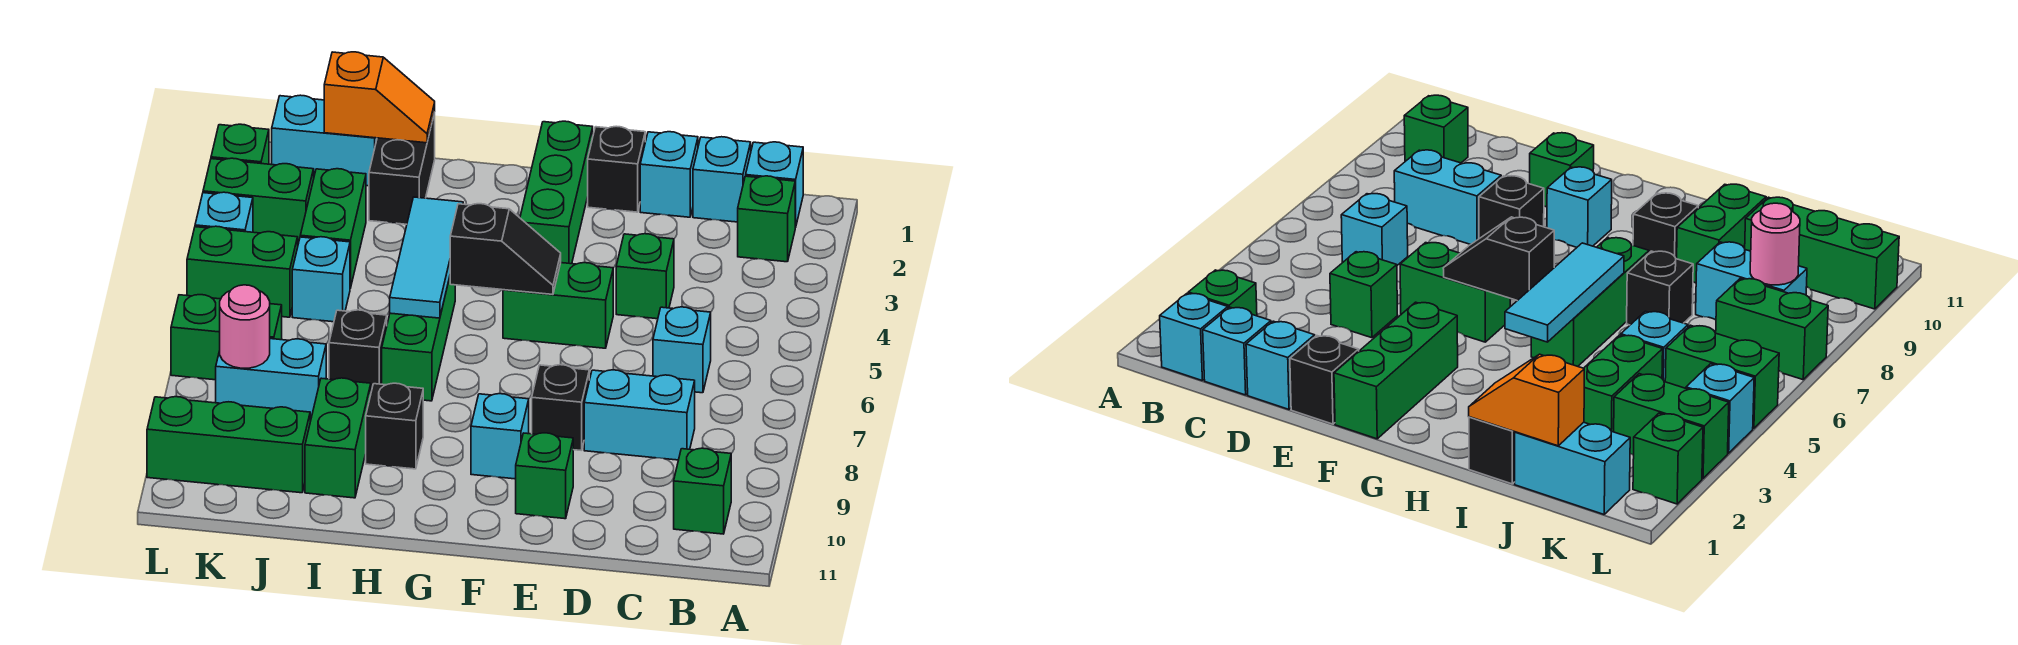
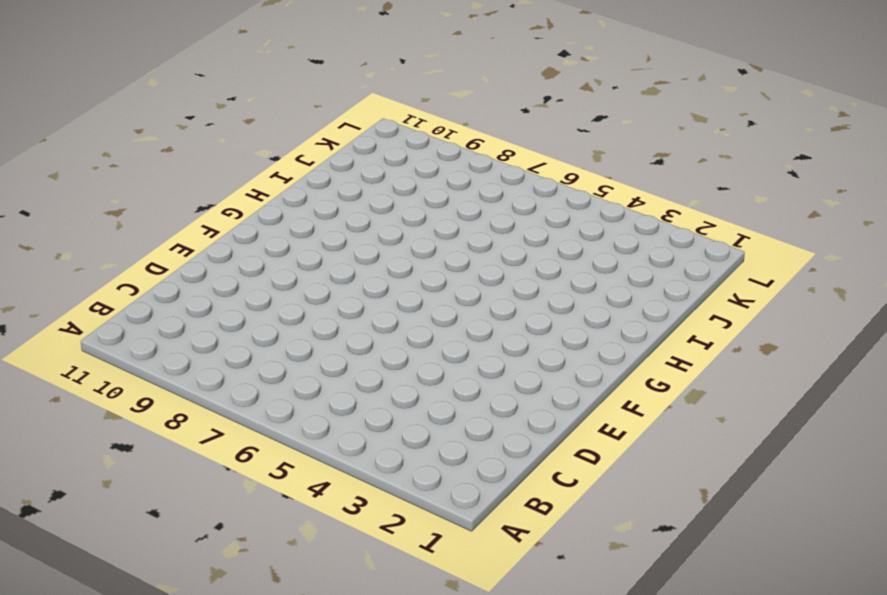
none -> cyan brick B1 level 1
none -> green brick B2 level 1
none -> green brick B10 level 1
none -> cyan brick C1 level 1

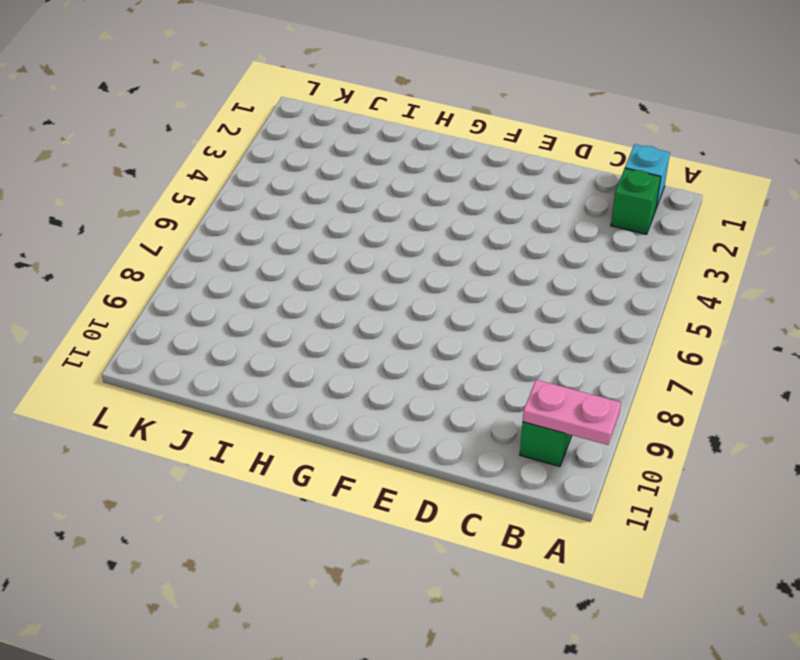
pink plate A10:B10 level 2 -> none
none -> cyan brick C1 level 1
none -> cyan brick C6 level 1
none -> cyan brick C8:D8 level 1
none -> cyan brick D1 level 1

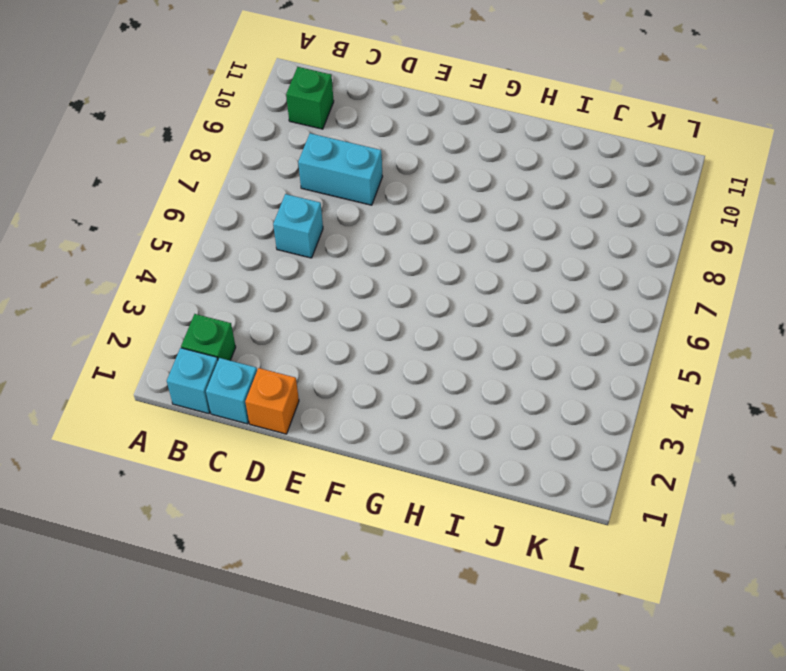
orange brick D1 level 1 -> cyan brick D1 level 1
none -> green brick D4 level 1
none -> black brick E1 level 1
none -> green brick E5:F5 level 1
none -> black brick E8 level 1

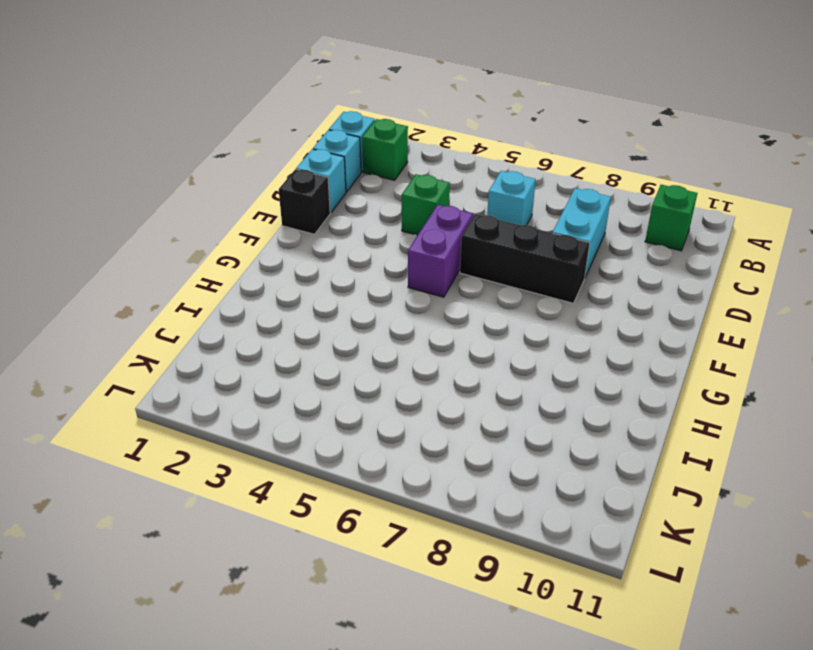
purple brick E5:F5 level 1 -> green brick E5:F5 level 1
black brick E6:E8 level 1 -> black brick E8 level 1
none -> green brick E10 level 1
none -> green brick F1:F3 level 1
none -> cyan brick F9 level 1
none -> green brick H5:H7 level 1

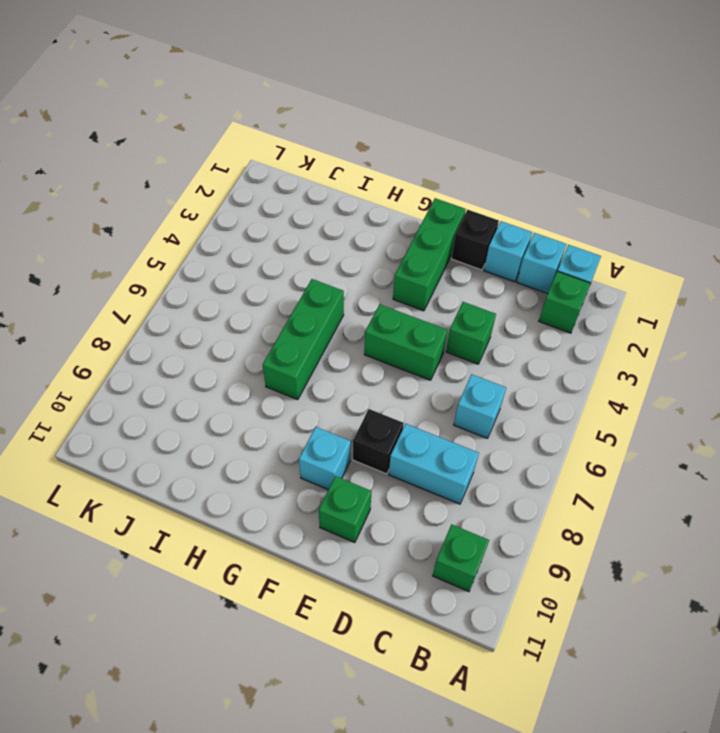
none -> black brick H9 level 1
none -> black brick I1:I2 level 1
none -> black brick I7 level 1
none -> green brick I9:I10 level 1

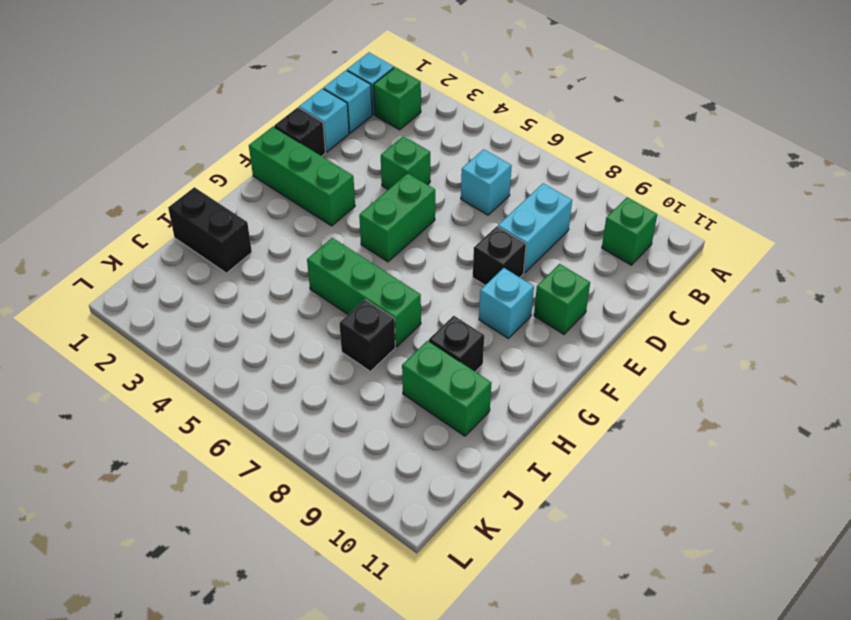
none -> cyan brick J1:K1 level 1
none -> green brick J3:J4 level 1
none -> cyan brick J5 level 1
none -> cyan brick J8:K8 level 1

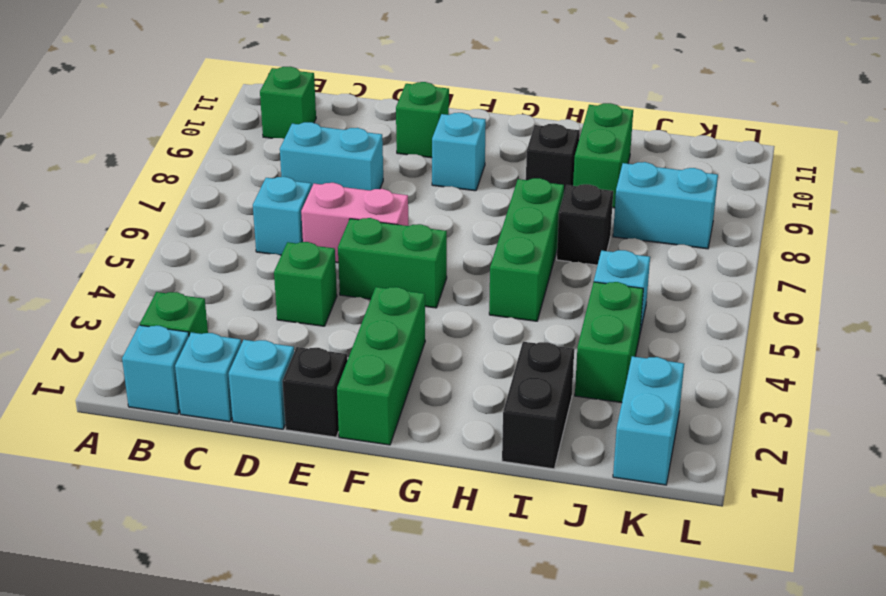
pink brick D6:E6 level 1 -> none
cyan brick K1:K2 level 1 -> cyan brick J1:K1 level 1
none -> black brick E8 level 1
none -> green brick J10:L10 level 1
none -> green brick K3:L3 level 1
none -> green brick K5:L5 level 1

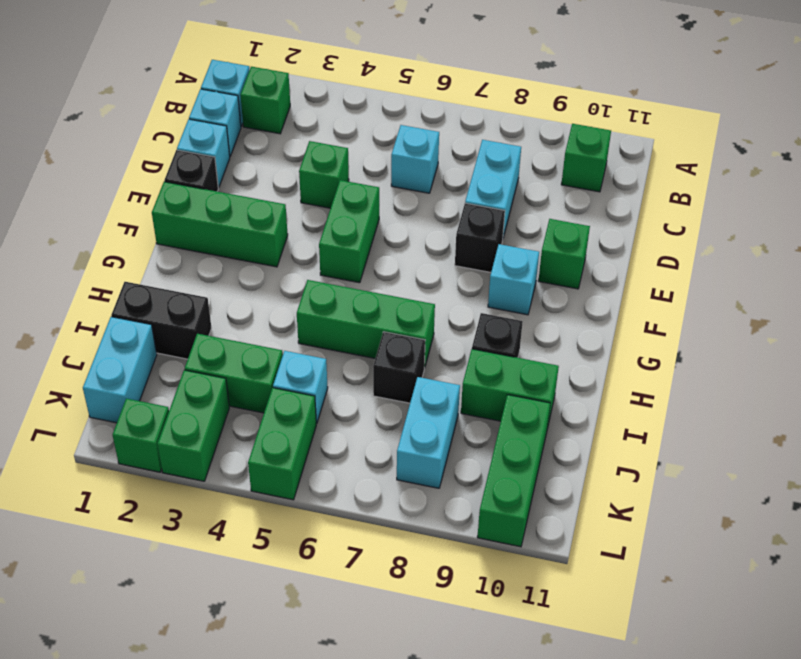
none -> green brick K7:L7 level 1
none -> cyan brick L4 level 1
none -> black slope F5:G5 level 2 top G
none -> cyan tile H4:H6 level 2

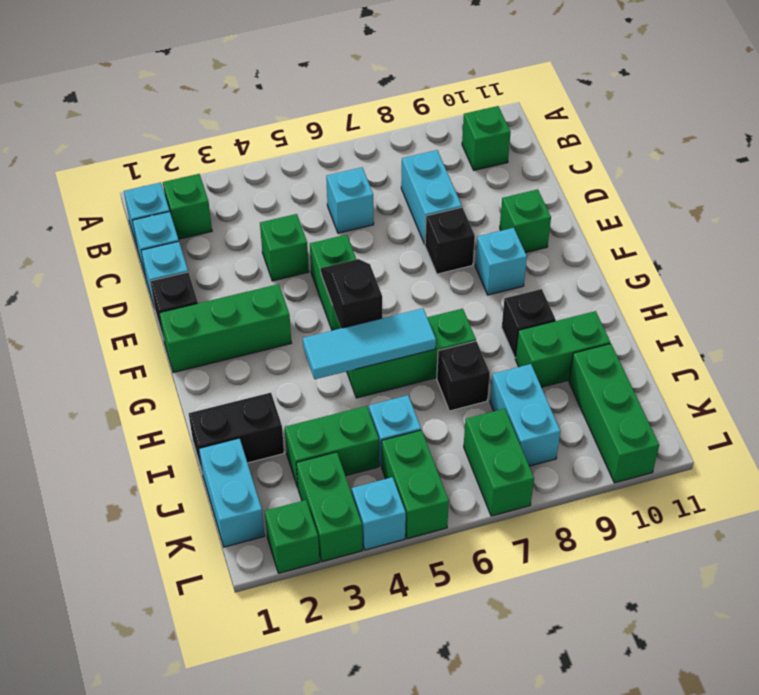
none -> orange slope I1:J1 level 2 top J
none -> pink round brick K8 level 2

